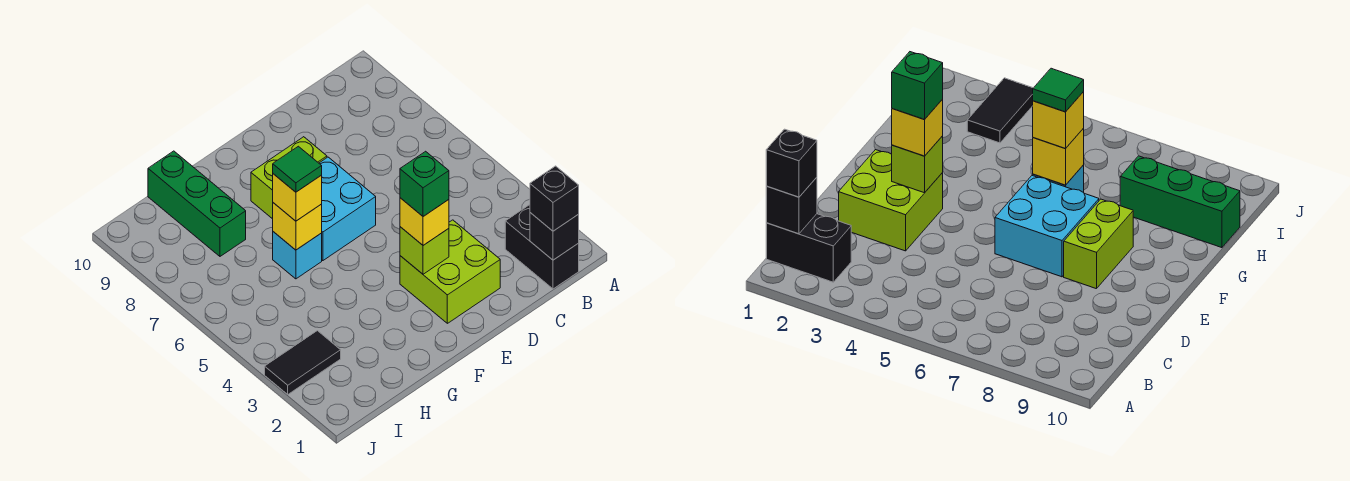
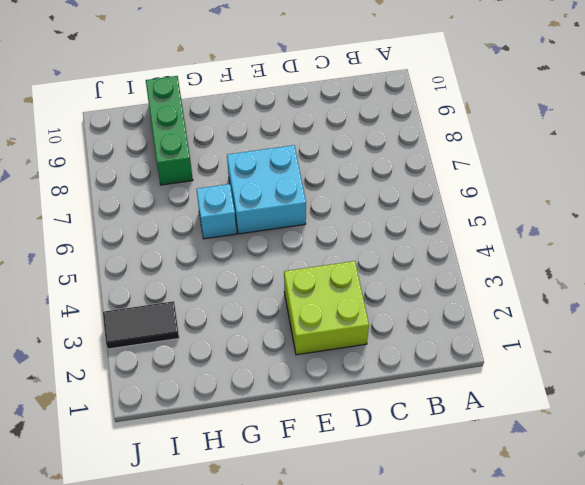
none -> black brick B1:B2 level 1
none -> lime brick E8:F8 level 1
none -> black brick B1 level 2

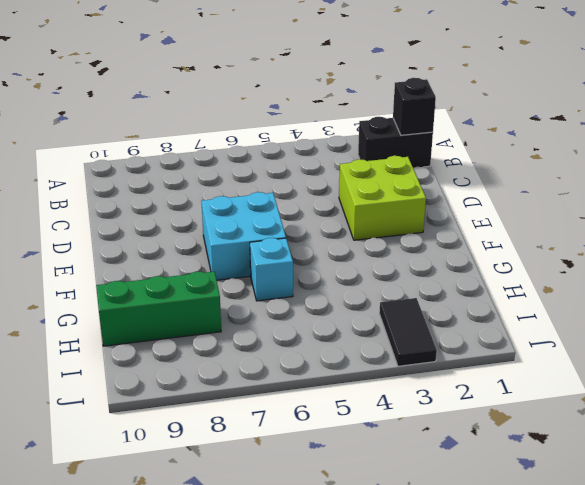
none -> lime brick E8:F8 level 1
none -> lime brick E3 level 2
none -> yellow brick G6 level 2

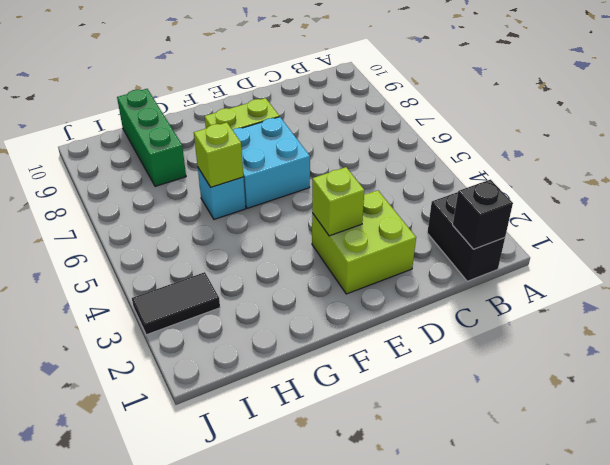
lime brick G6 level 2 -> yellow brick G6 level 2
none -> black brick B1 level 3
none -> yellow brick E3 level 3
none -> yellow brick G6 level 3

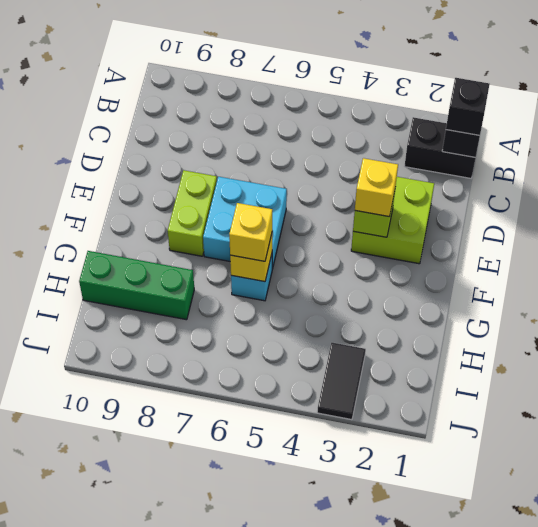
none -> green brick E3 level 4
none -> green tile G6 level 4

